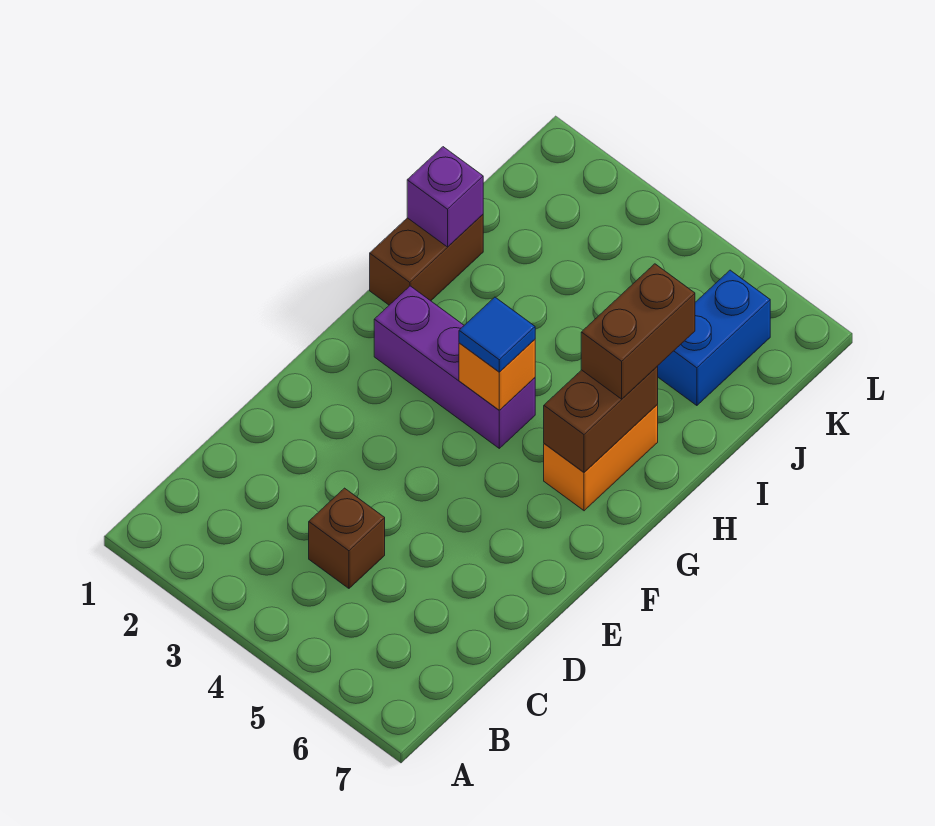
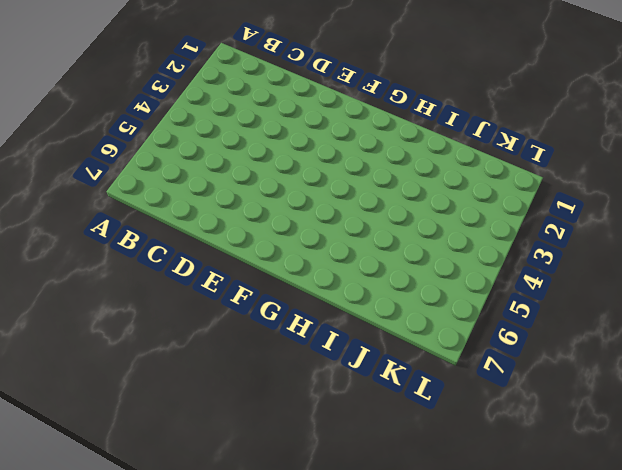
none -> brown brick C4 level 1
none -> purple brick G2:G4 level 1

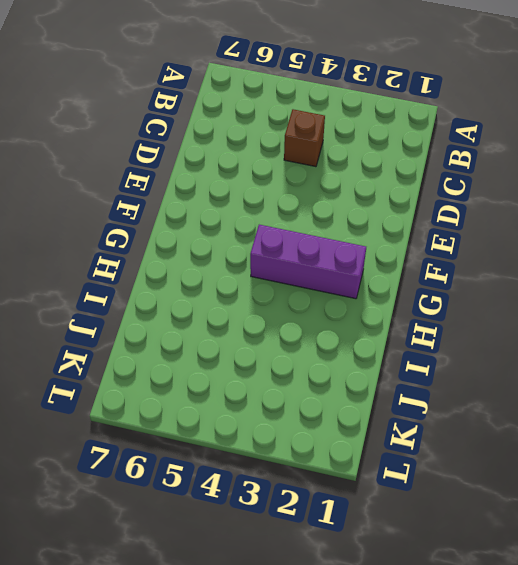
none -> orange brick G6:H6 level 1
none -> brown brick H1:I1 level 1

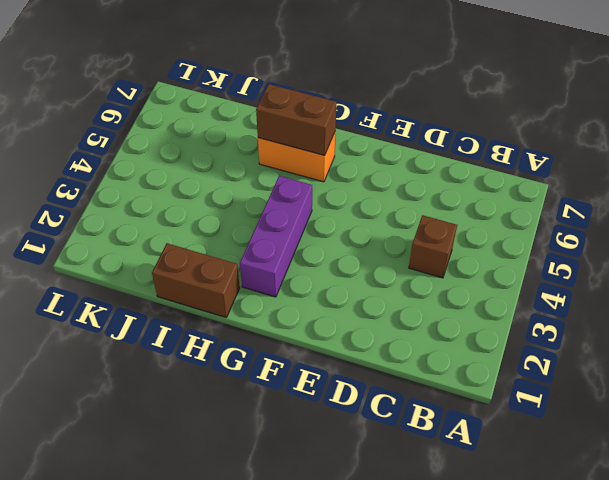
none -> blue brick J6:K6 level 1
none -> orange brick G4 level 2

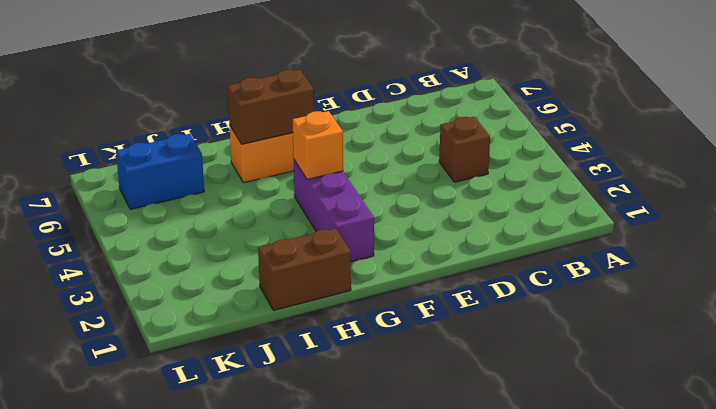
none -> purple brick I1 level 2
none -> blue tile G4 level 3

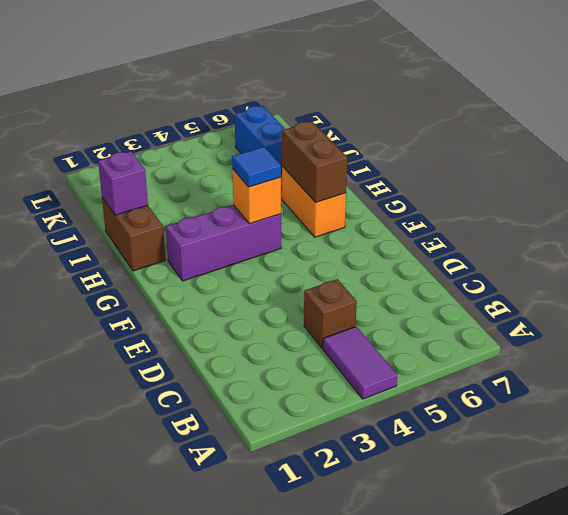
purple tile A4:B4 level 1 -> none
none -> brown brick H6:I6 level 3

